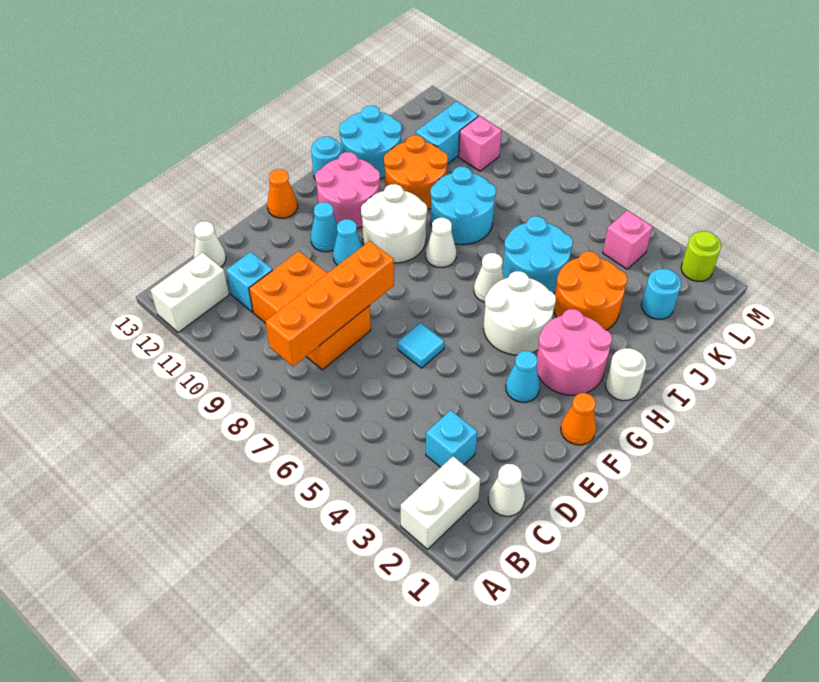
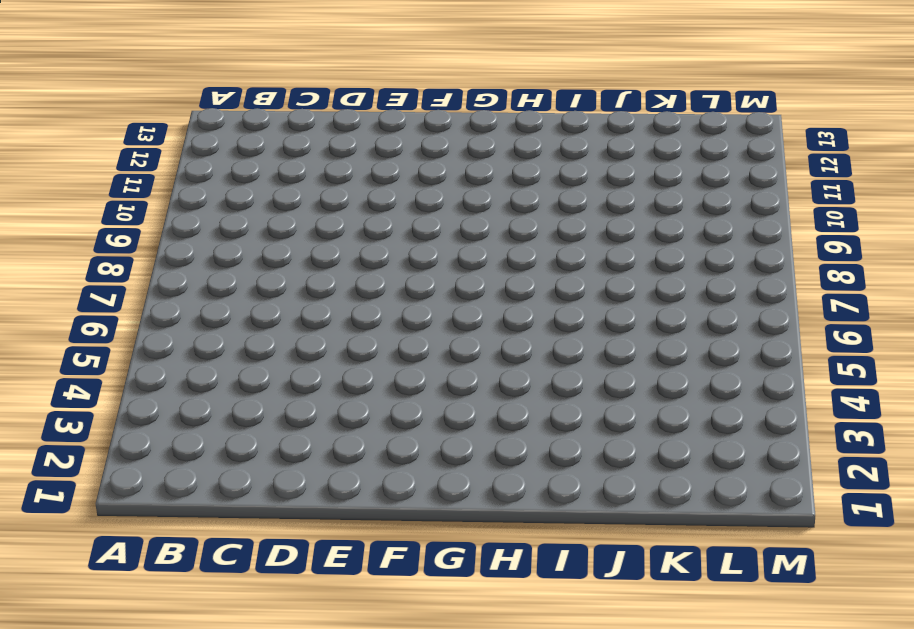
none -> white brick A2:B2 level 1
none -> white brick A12:B12 level 1
none -> white cone C1 level 1
none -> cyan brick C3 level 1

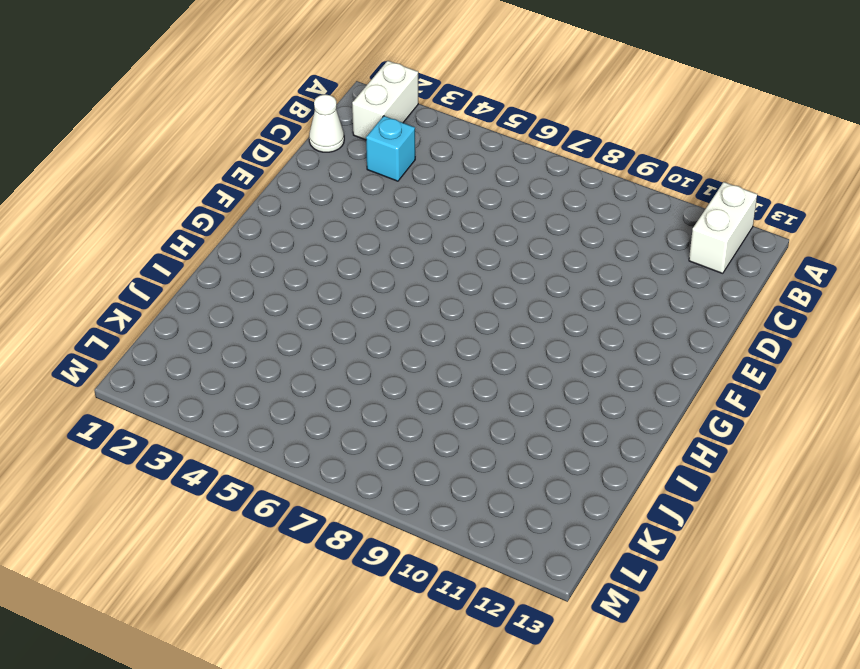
none -> orange brick C8:D10 level 1
none -> cyan brick C11 level 1
none -> white cone C13 level 1
none -> cyan tile E6 level 1

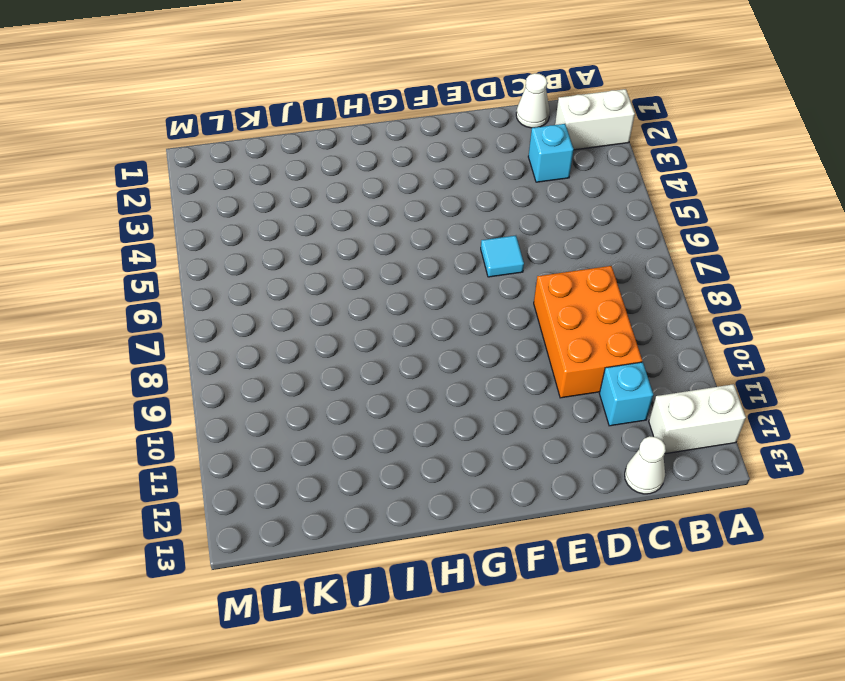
none -> orange cone F1 level 1
none -> cyan cone F3 level 1
none -> cyan cone F10 level 1
none -> cyan cone F11 level 1

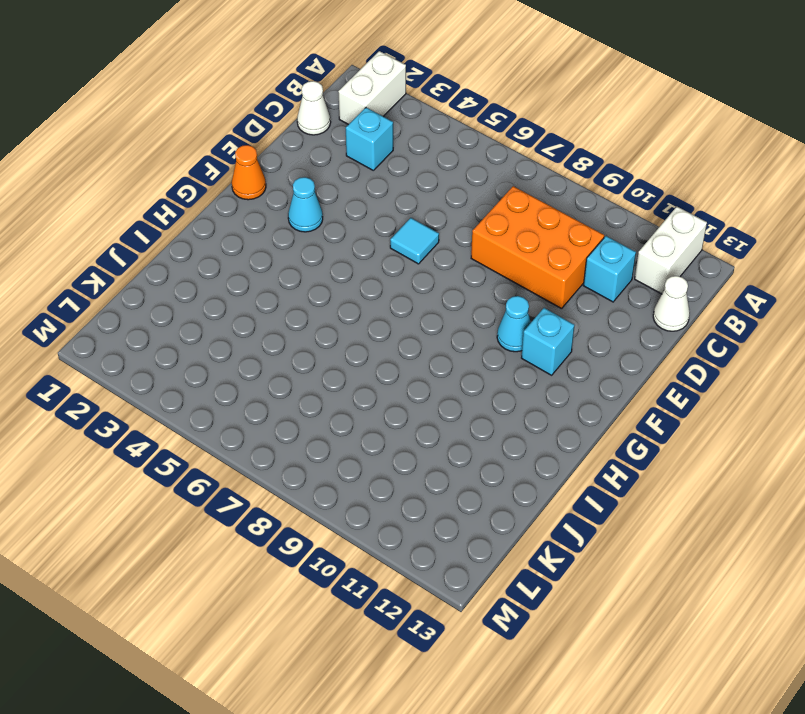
cyan brick F11 level 1 -> cyan cone F11 level 1
none -> orange cone F13 level 1
none -> pink round brick G2:H3 level 1
none -> white round brick G4:H5 level 1
none -> white round brick G9:H10 level 1

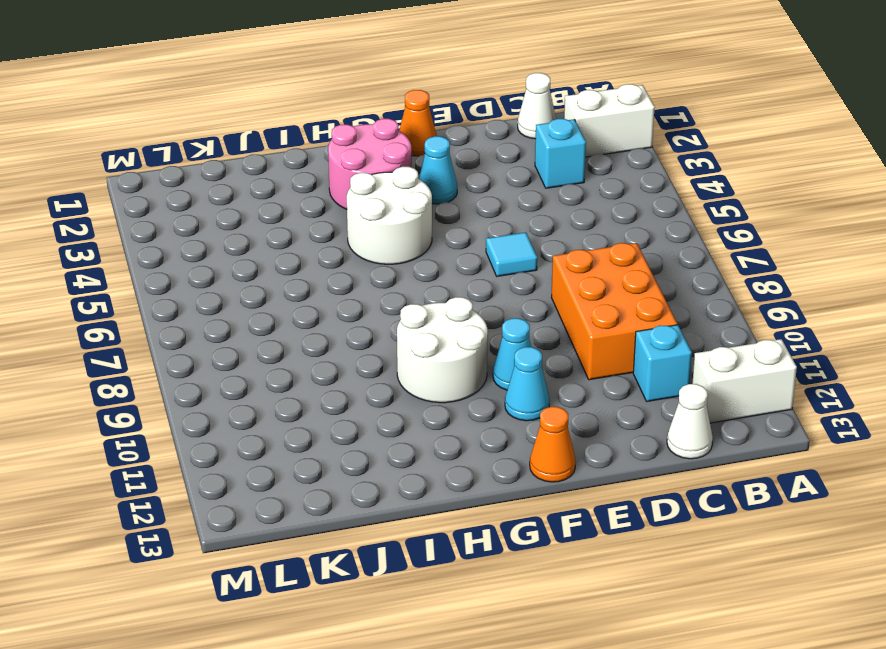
none -> pink round brick G11:H12 level 1
none -> white round brick H1 level 1
none -> white cone H6 level 1
none -> white cone H8 level 1

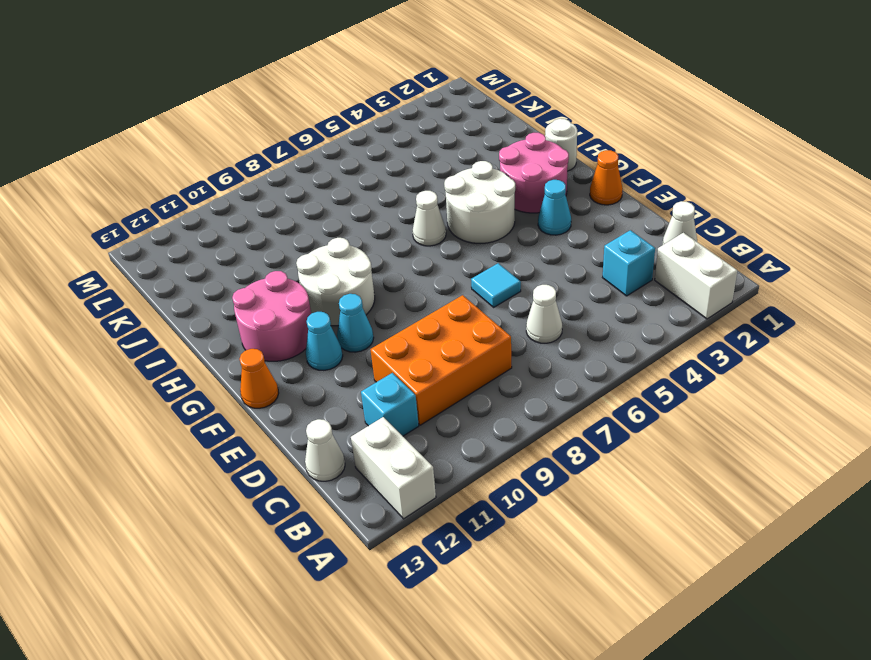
white cone C6 level 1 -> white cone H8 level 1
none -> cyan round brick H13 level 1
none -> orange round brick I3:J4 level 1
none -> cyan round brick I5:J6 level 1
none -> cyan round brick I8:J9 level 1

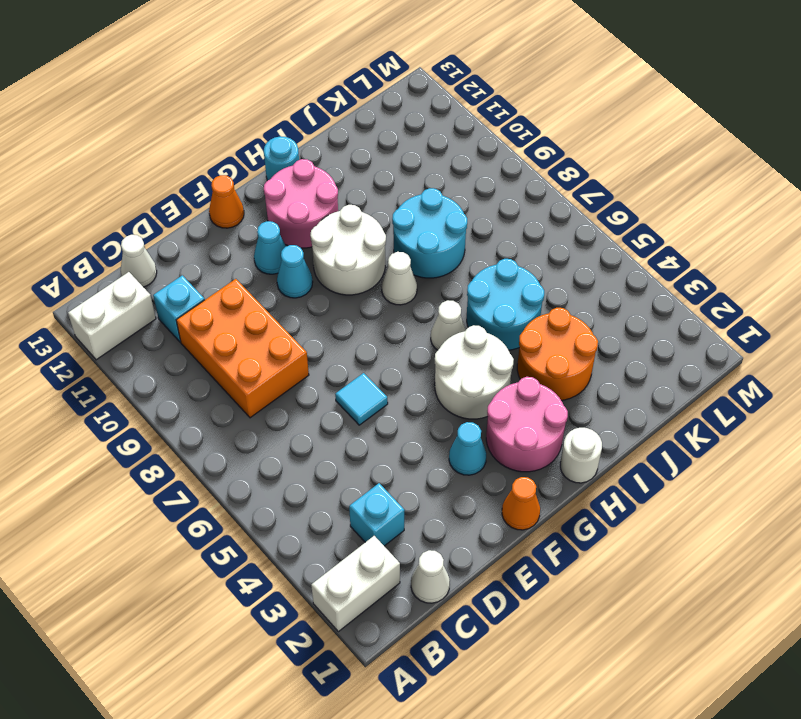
none -> orange round brick I10:J11 level 1
none -> cyan round brick I12:J13 level 1
none -> cyan round brick K2 level 1
none -> cyan brick K11:L11 level 1

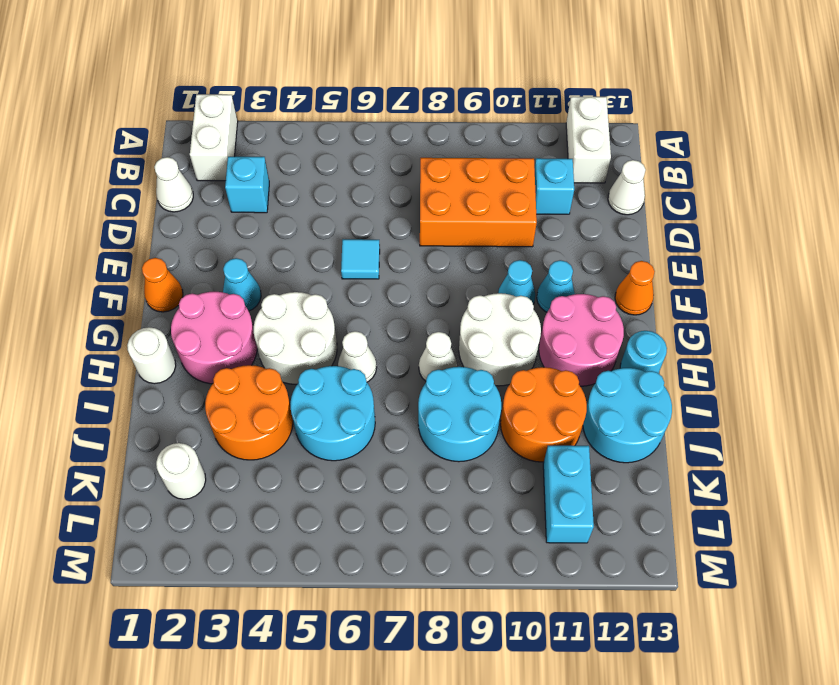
white round brick K2 level 1 -> cyan round brick K2 level 1
none -> pink brick L4 level 1
none -> pink brick L10 level 1
none -> lime round brick M2 level 1
none -> orange brick B8:E8 level 2

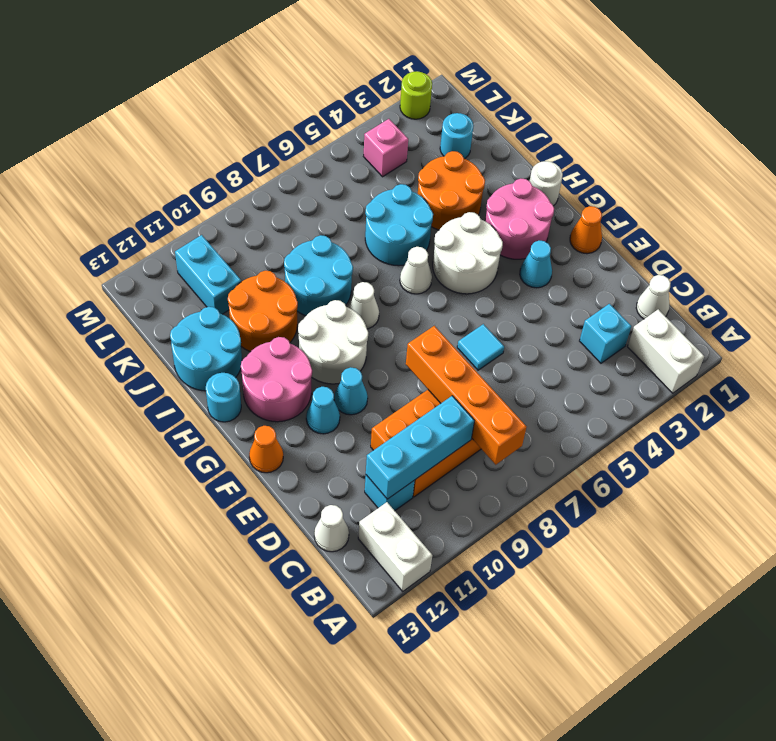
cyan brick C9:C11 level 2 -> none
none -> pink brick L10 level 1

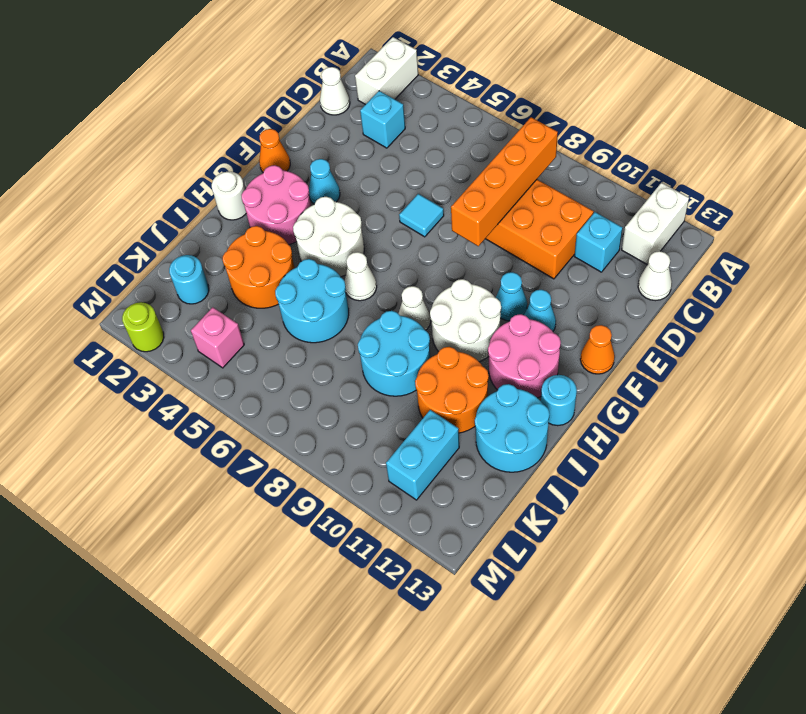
none -> pink brick L10 level 1

